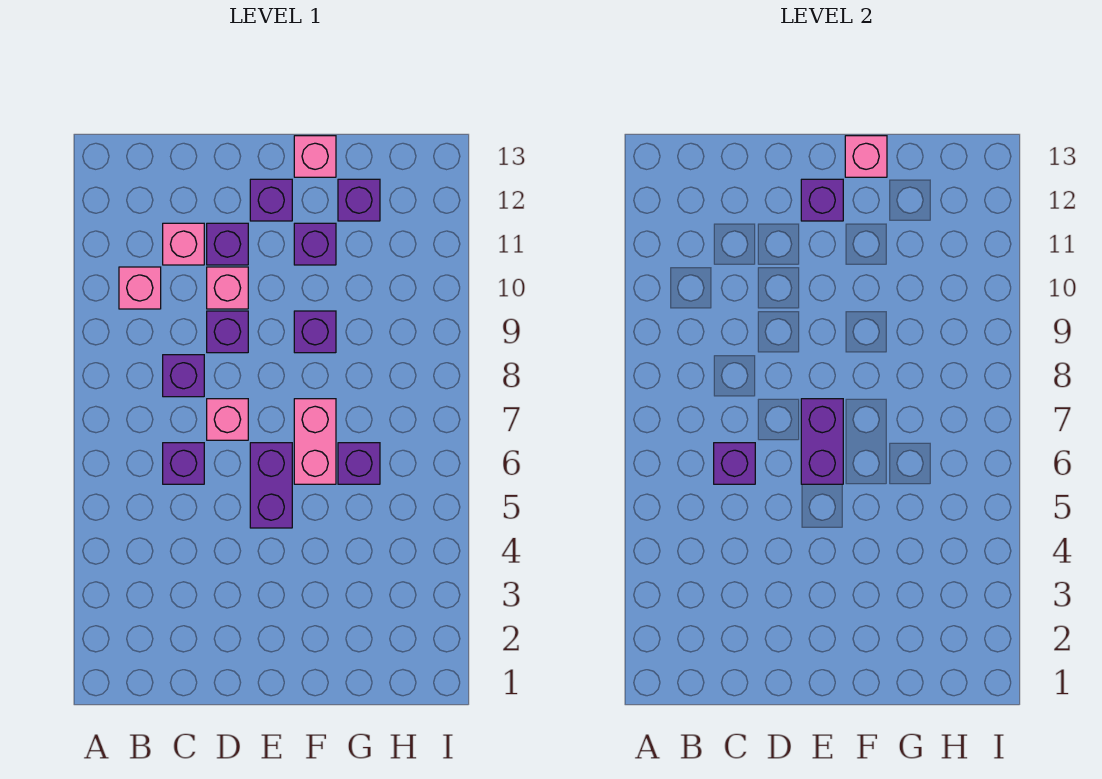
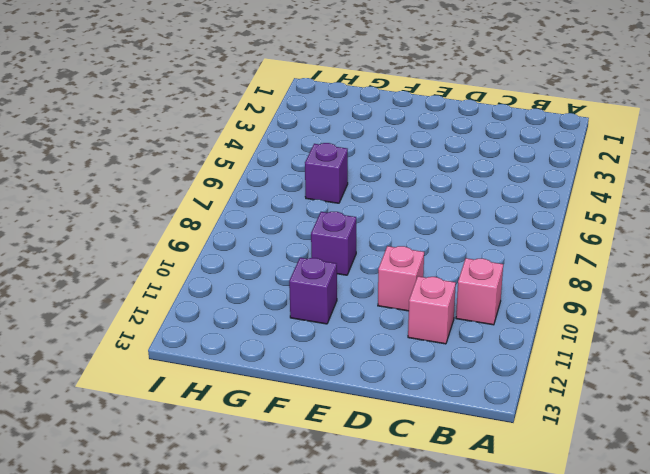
none -> purple brick C6 level 1
none -> purple brick C8 level 1
none -> pink brick D7 level 1

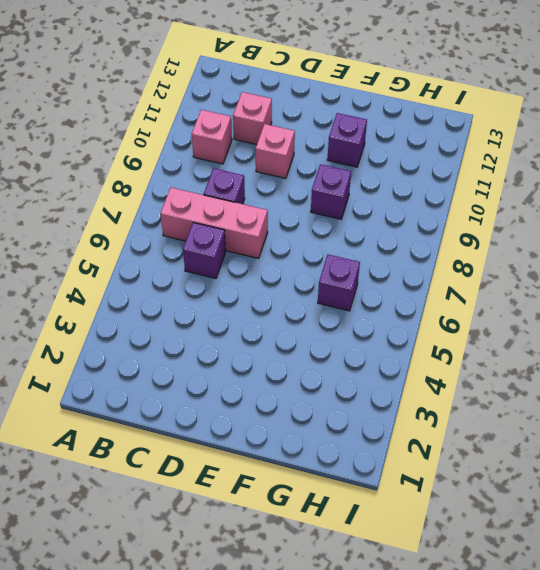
pink brick B7:D7 level 1 -> pink brick D7 level 1
none -> purple brick D9 level 1
none -> purple brick D11 level 1
none -> purple brick E5:E6 level 1

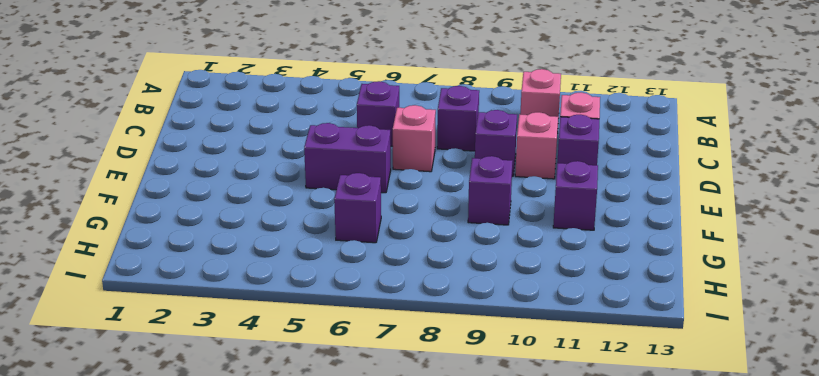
none -> purple brick E12 level 1
none -> pink brick F6:F7 level 1
none -> pink brick F13 level 1

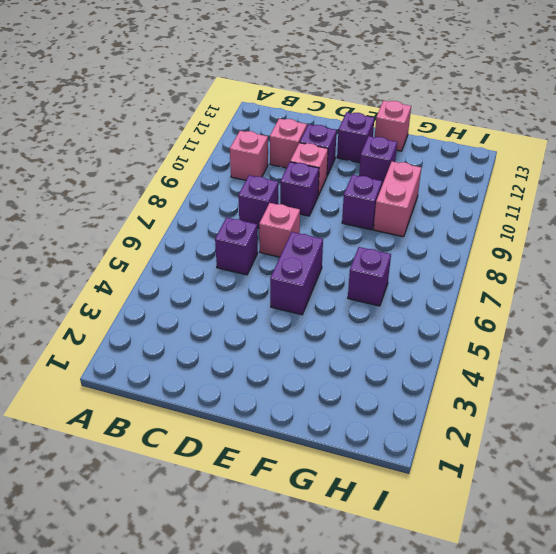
pink brick G9:G10 level 1 -> pink brick F6:F7 level 1
none -> purple brick G12 level 1
none -> purple brick C6 level 2
none -> purple brick E6:E7 level 2

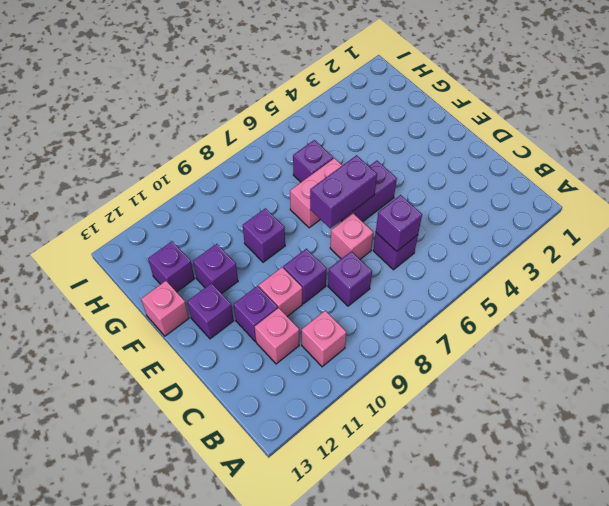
none -> purple brick E12 level 2
none -> pink brick F13 level 2

